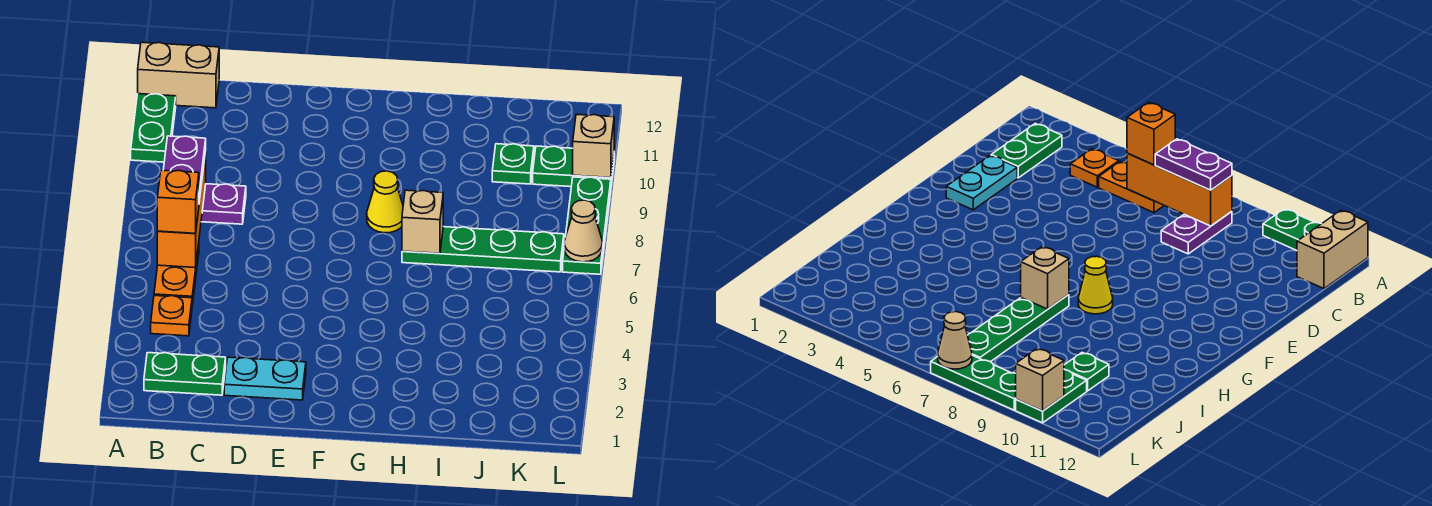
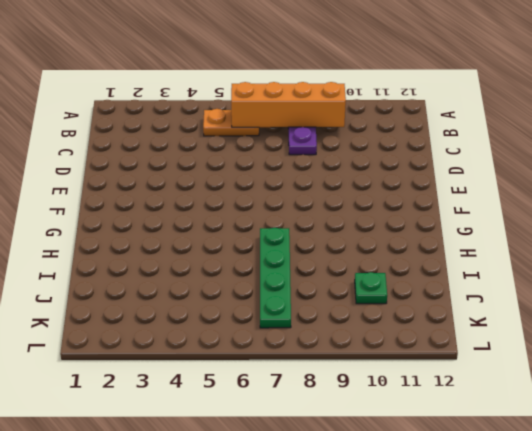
orange brick B6:B9 level 2 -> orange brick B6:B8 level 2
none -> green plate A10:A11 level 1
none -> tan brick A12:B12 level 1
none -> green plate B2:C2 level 1

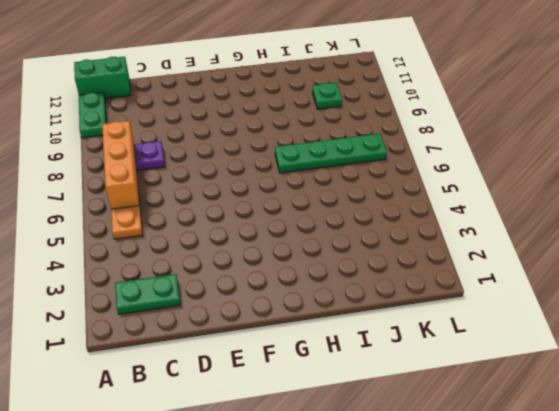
green brick A12:B12 level 1 -> tan brick A12:B12 level 1
none -> orange plate B4 level 1
none -> cyan plate D2:E2 level 1
none -> yellow cone G8 level 1

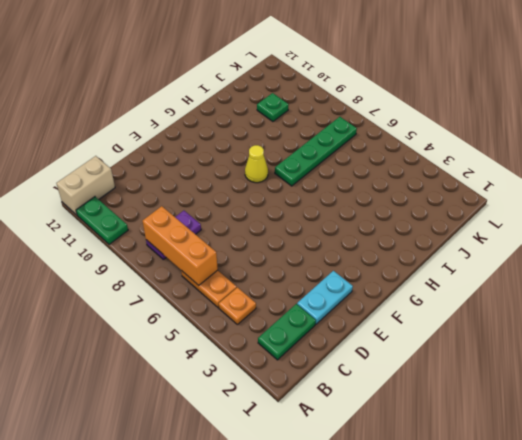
none -> green plate K10:L10 level 1
none -> green plate L7:L9 level 1
none -> tan brick H7 level 2

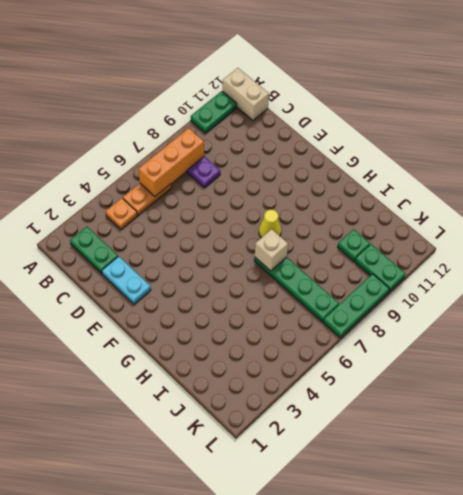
none -> tan cone L7 level 2
none -> tan brick L10 level 2
none -> orange brick B6 level 3

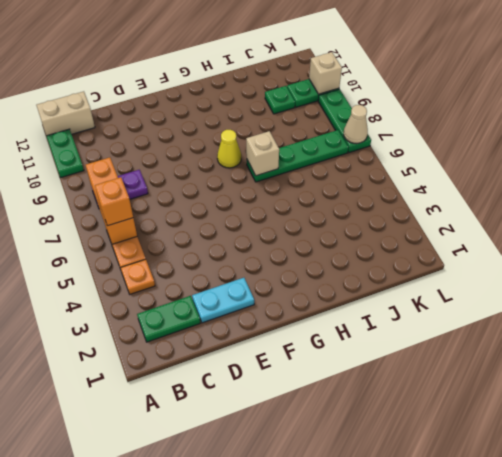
none -> purple plate B7:B8 level 3

